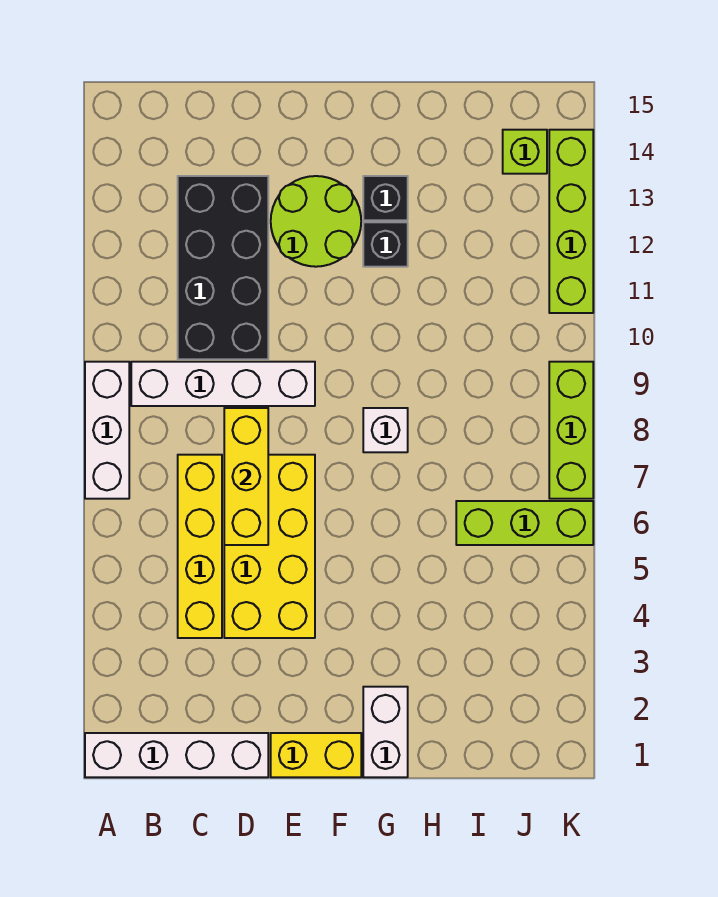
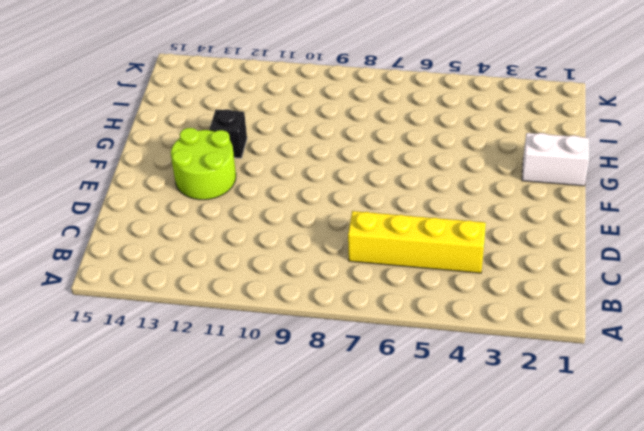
none -> white brick A1:D1 level 1
none -> white brick A7:A9 level 1
none -> white brick B9:E9 level 1

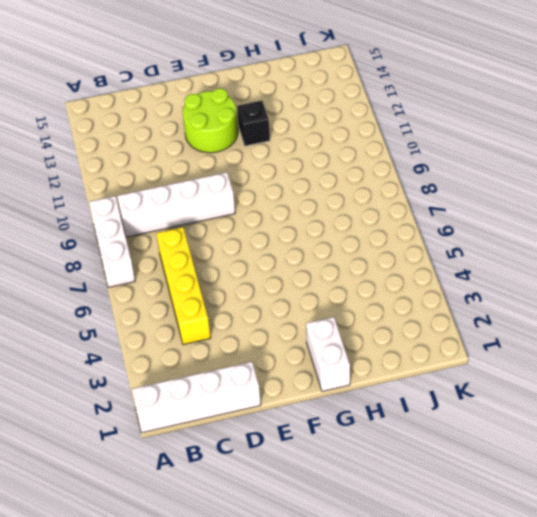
none -> black brick C10:D13 level 1
none -> yellow brick D4:E7 level 1
none -> yellow brick E1:F1 level 1

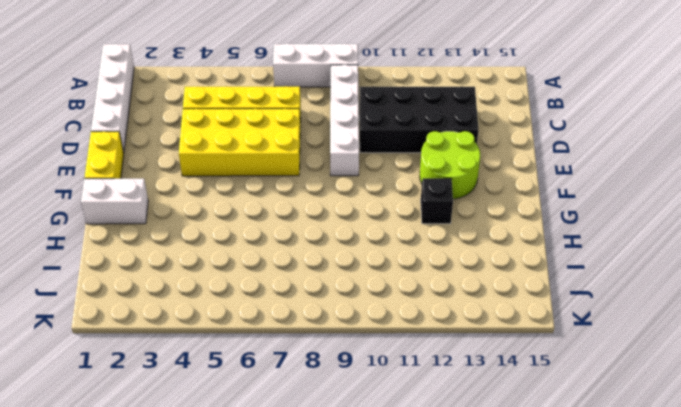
none -> white brick G8 level 1
none -> black brick G13 level 1
none -> lime brick I6:K6 level 1

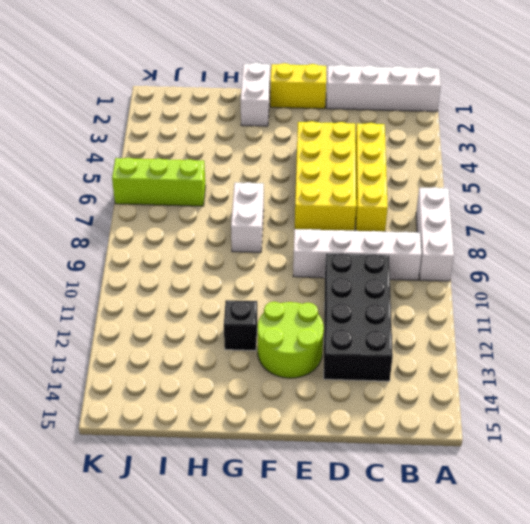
white brick G7:G8 level 1 -> white brick G8 level 1
none -> black brick G13 level 1
none -> lime brick J14 level 1
none -> lime brick K7:K9 level 1

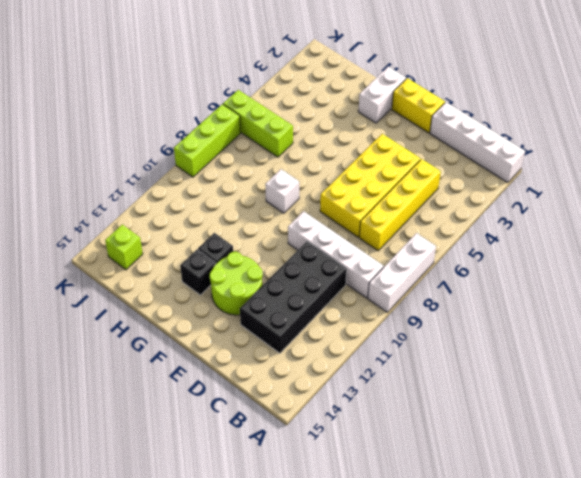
none -> lime brick K11:K14 level 1
none -> yellow brick D6:D8 level 2

